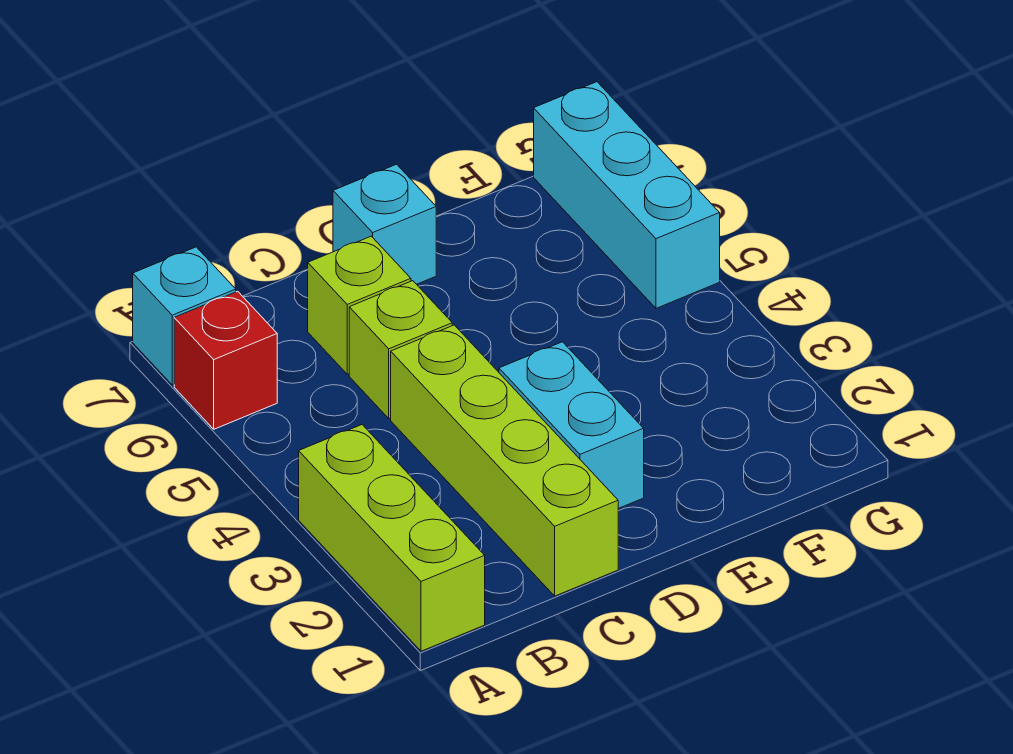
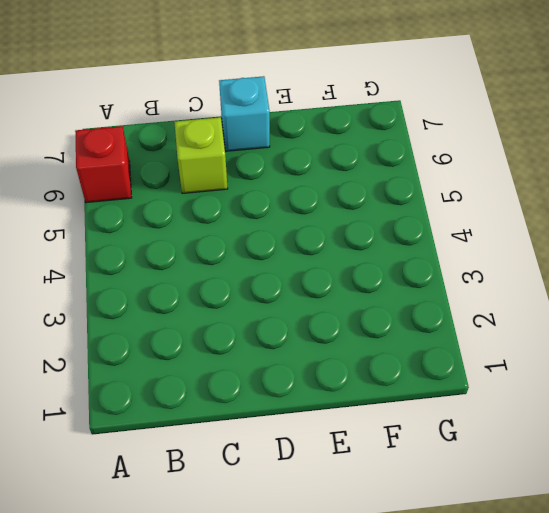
none -> lime brick A1:A3 level 1
none -> cyan brick A7 level 1

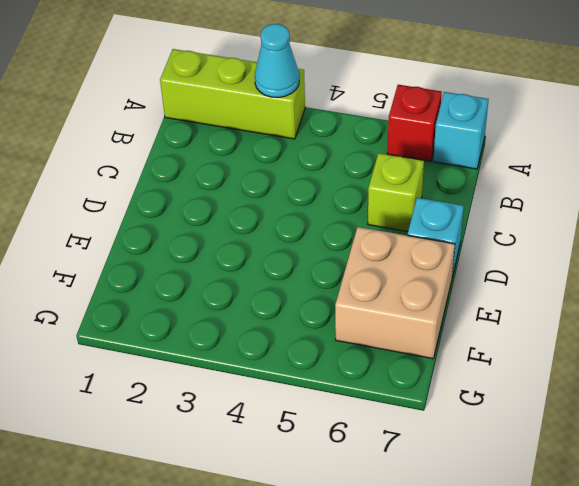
cyan cone A3 level 2 -> none
tan brick E6:F7 level 1 -> none
none -> lime brick C1:C4 level 1
none -> lime brick C5 level 1

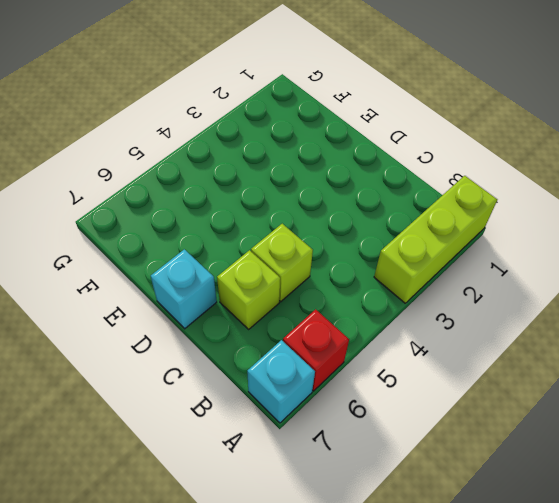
none -> lime brick C1:C4 level 1
none -> cyan brick D2:D3 level 1

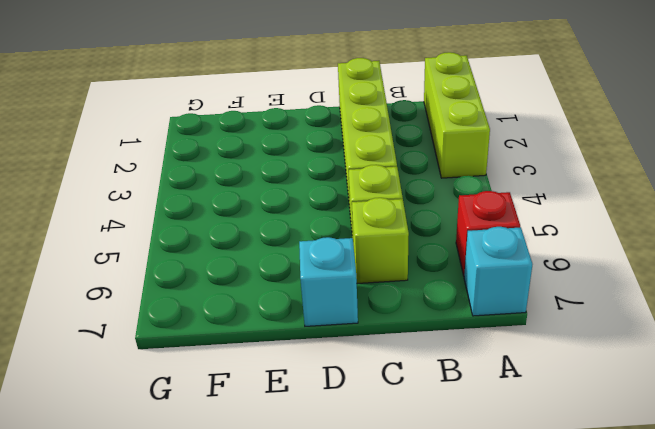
none -> cyan brick D2:D3 level 1
none -> cyan brick G5:G7 level 1

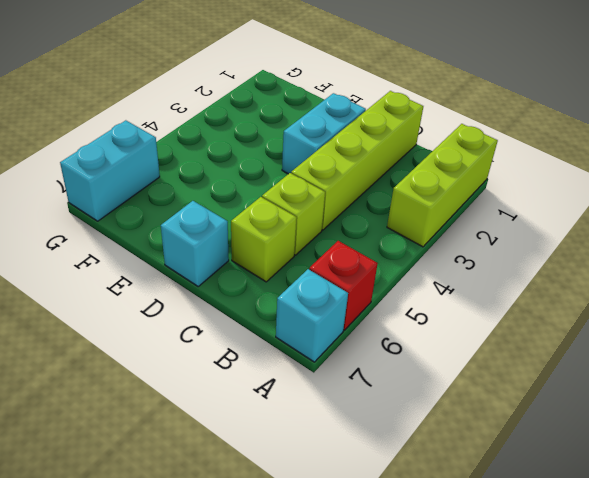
cyan brick G6:G7 level 1 -> cyan brick G5:G7 level 1

